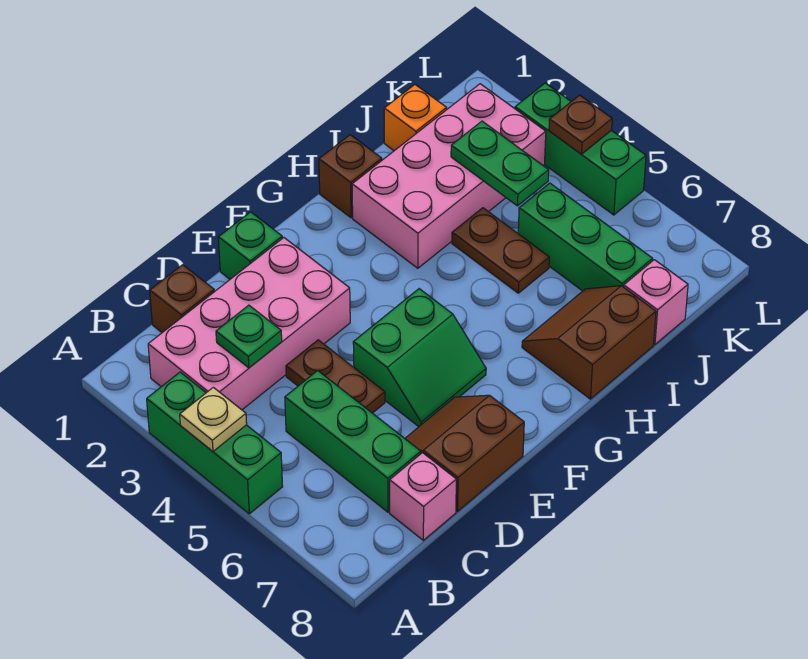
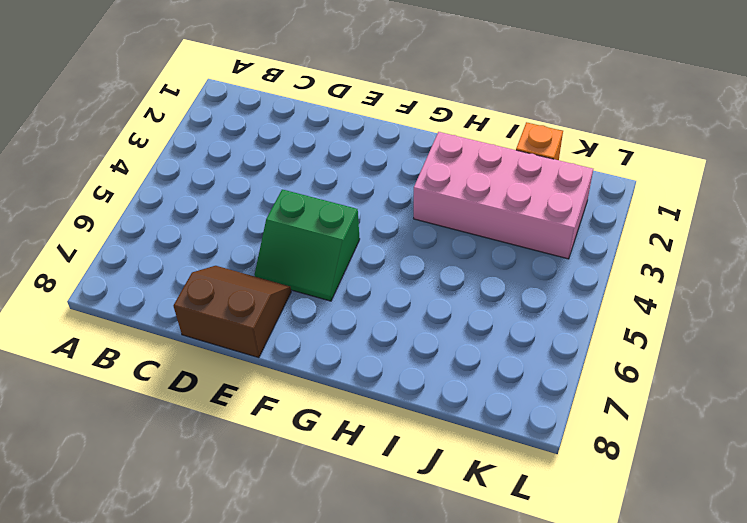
none -> green brick A3:A5 level 1
none -> pink brick B2:E3 level 1
none -> brown brick C1 level 1

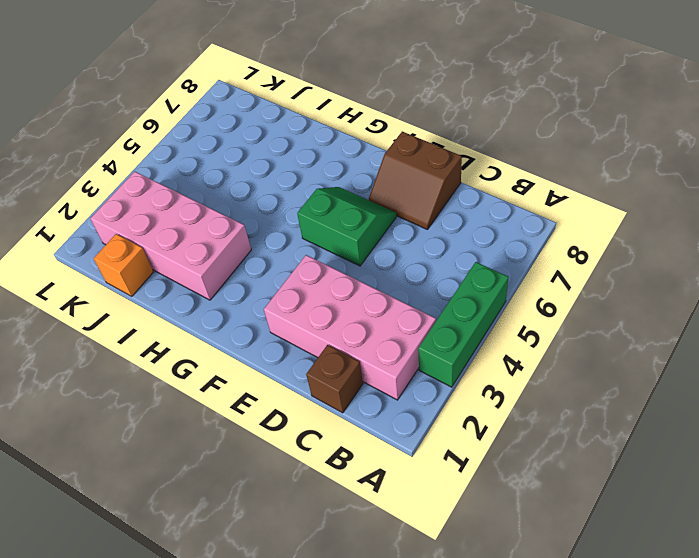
none -> green brick C5:C7 level 1
none -> pink brick C8 level 1
none -> brown plate D4:D5 level 1

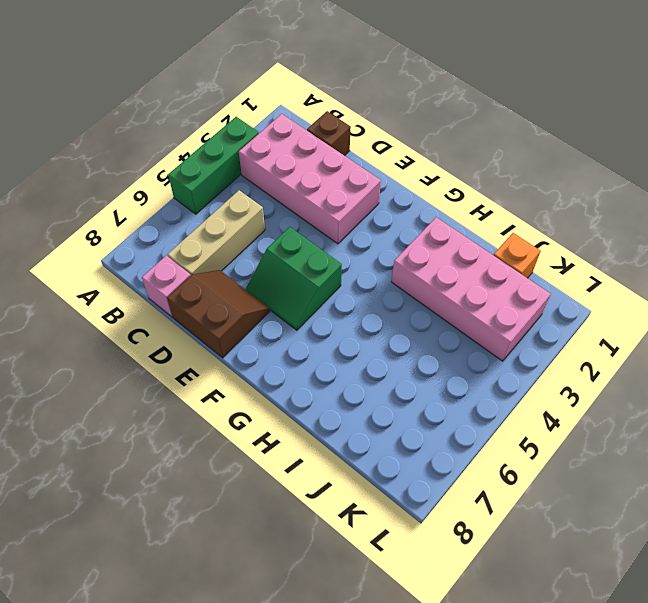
tan brick C5:C7 level 1 -> green brick C5:C7 level 1
none -> brown plate D4:D5 level 1
none -> green brick E1 level 1
none -> brown brick H1 level 1

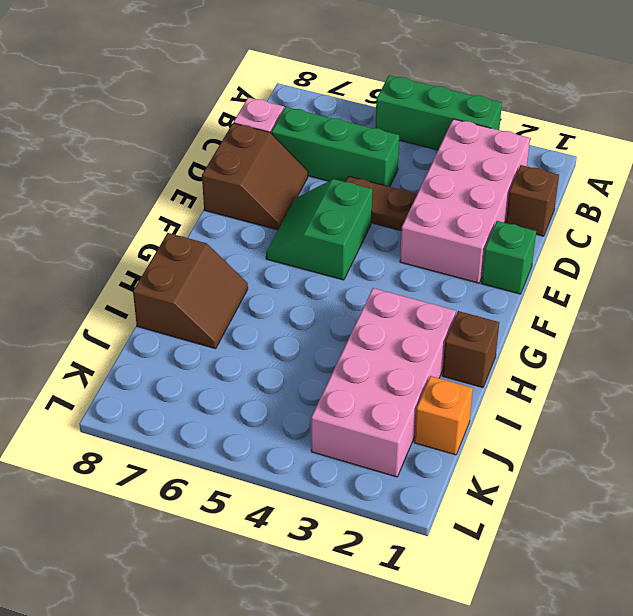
none -> brown plate I4:I5 level 1
none -> green brick J5:J7 level 1
none -> pink brick J8 level 1

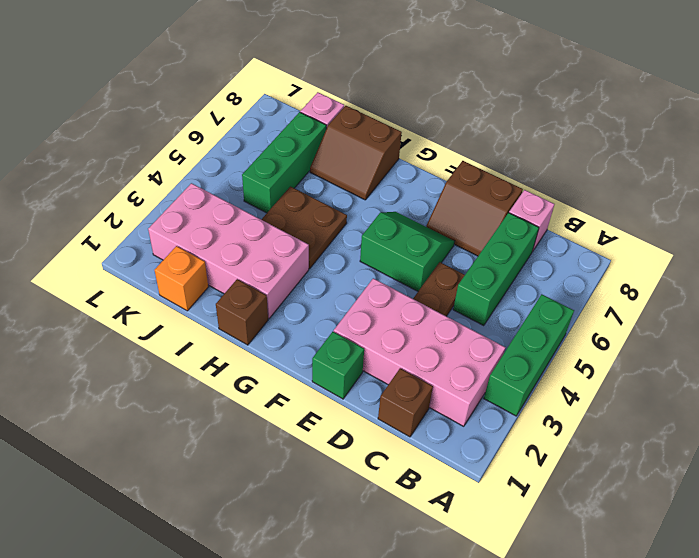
brown plate H4:I5 level 1 -> brown plate I4:I5 level 1
none -> green brick L3:L5 level 1
none -> tan plate A4 level 2
none -> green plate C3 level 2

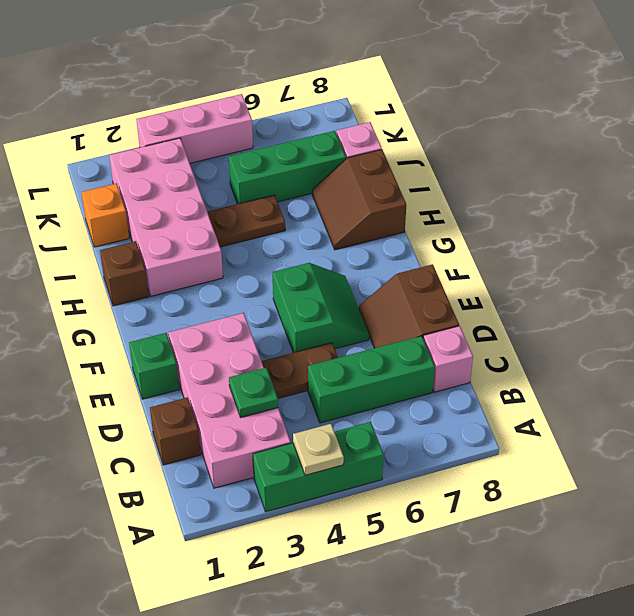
pink brick L3:L5 level 1 -> green brick L3:L5 level 1
none -> green plate J3:J4 level 2
none -> brown plate L4 level 2

